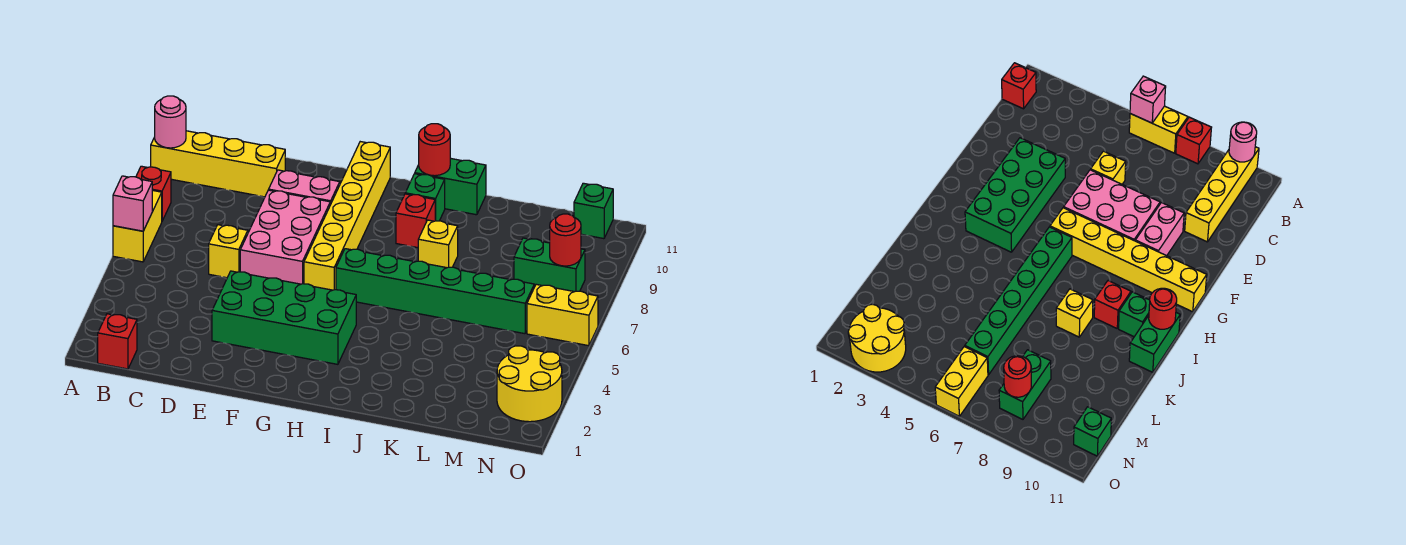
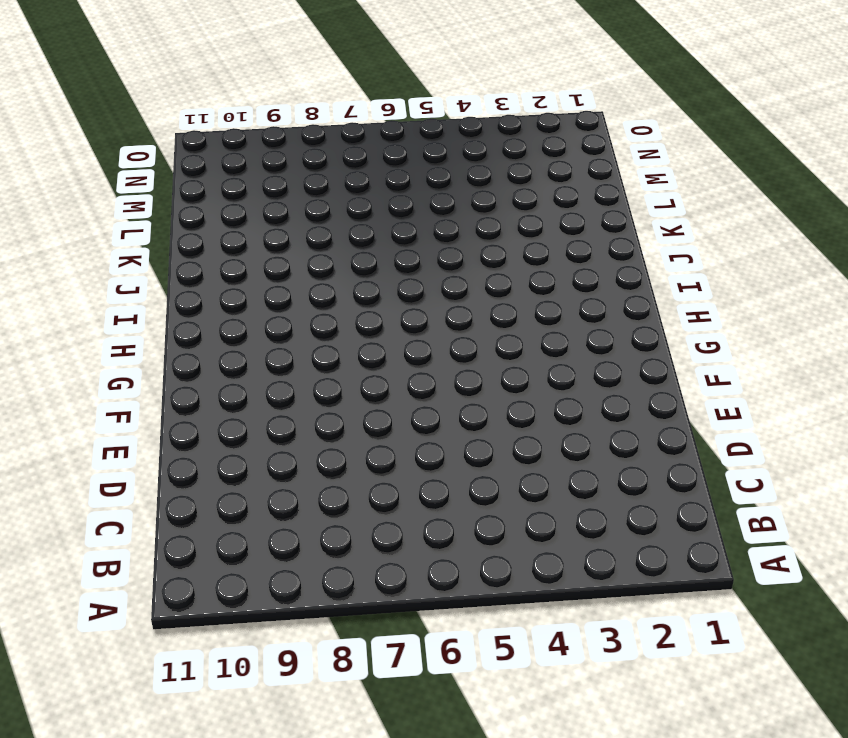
none -> yellow brick A6:A7 level 1
none -> red brick A8 level 1
none -> yellow brick A10:D10 level 1

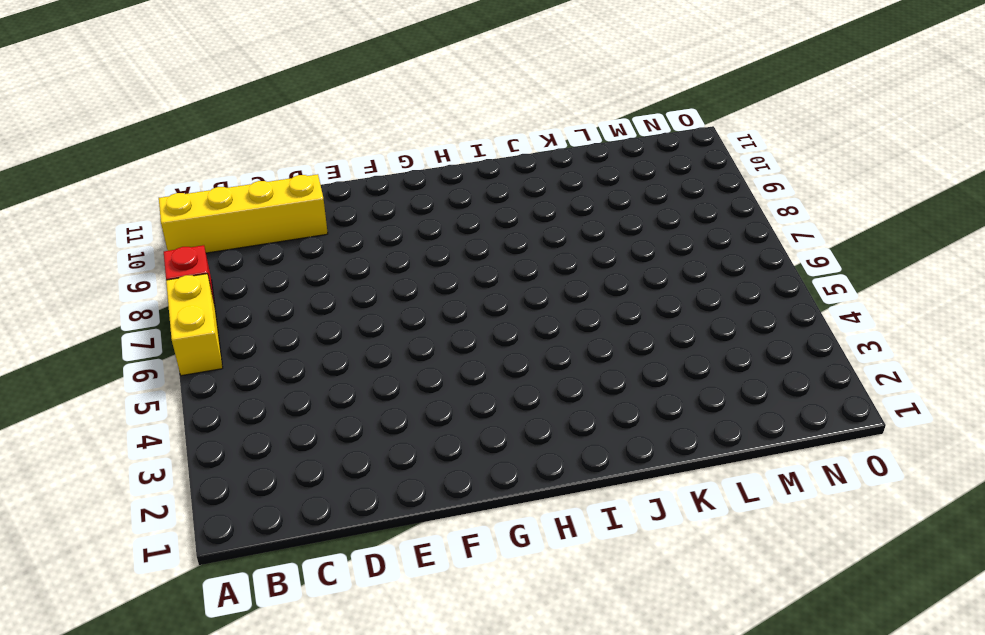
none -> red brick B1 level 1
none -> yellow brick D6 level 1
none -> green brick E3:H4 level 1

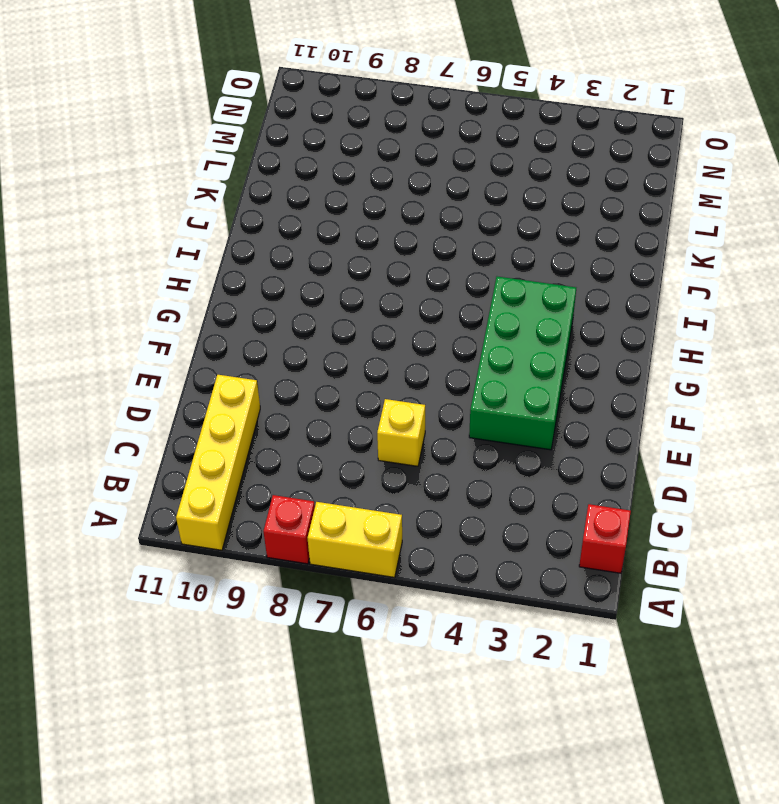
none -> pink brick E6:F8 level 1
none -> pink brick E9:F9 level 1
none -> yellow brick G6:G11 level 1

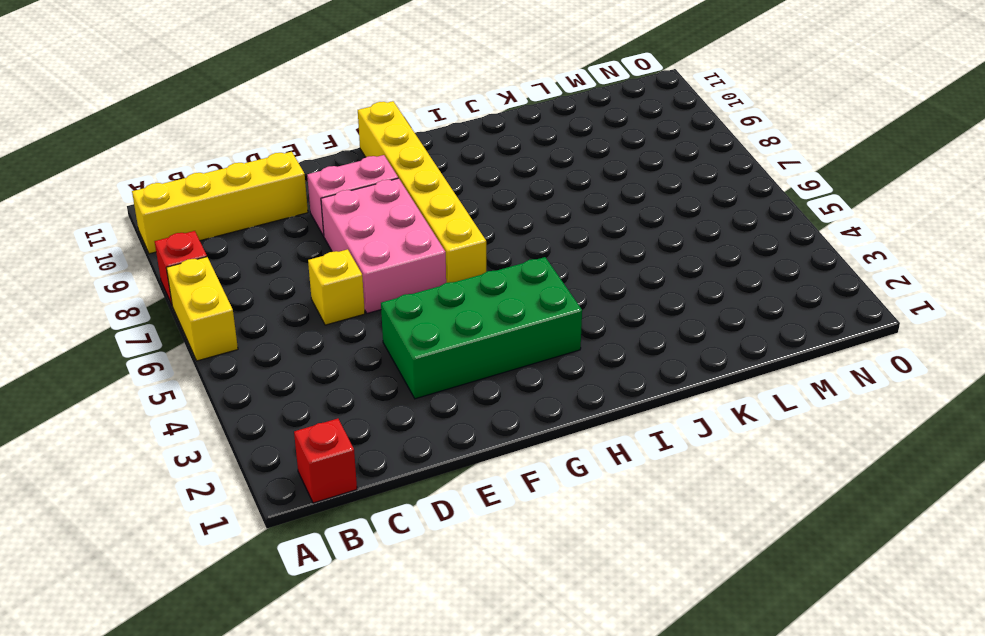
none -> green brick H6:M6 level 1
none -> red brick I9 level 1
none -> green brick I10 level 1

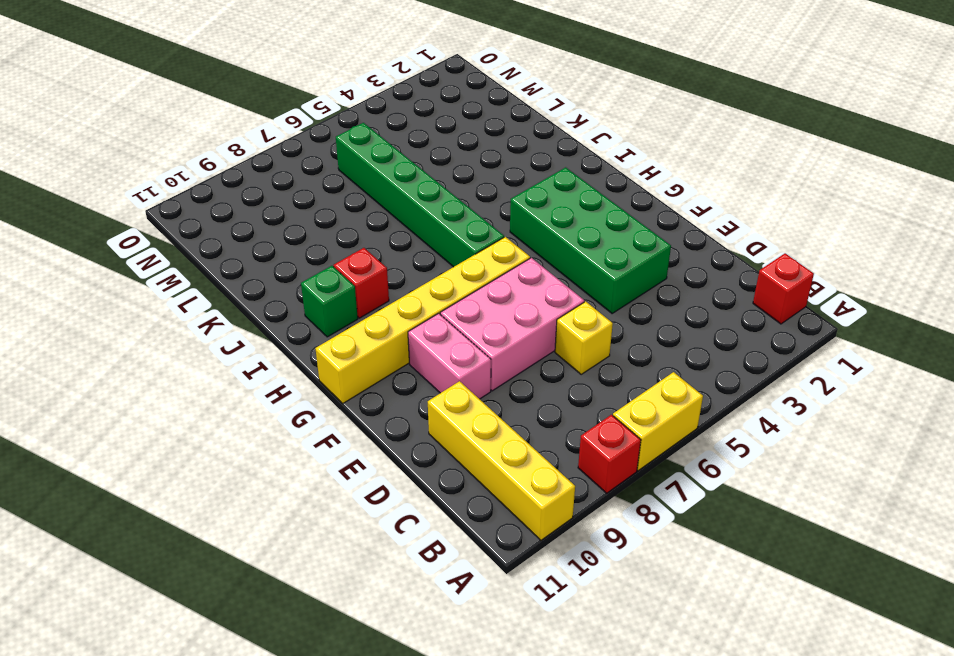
none -> green brick I11:J11 level 1
none -> yellow brick J8 level 1
none -> green brick M8:N8 level 1

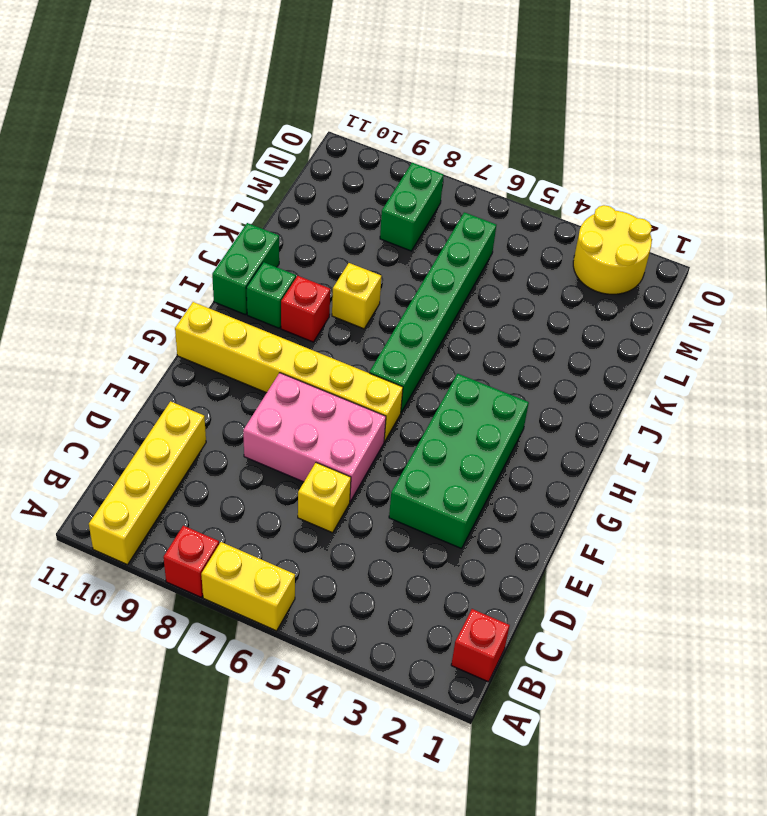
none -> pink brick E9:F9 level 1
none -> yellow brick N6:O6 level 1
none -> green brick N11 level 1

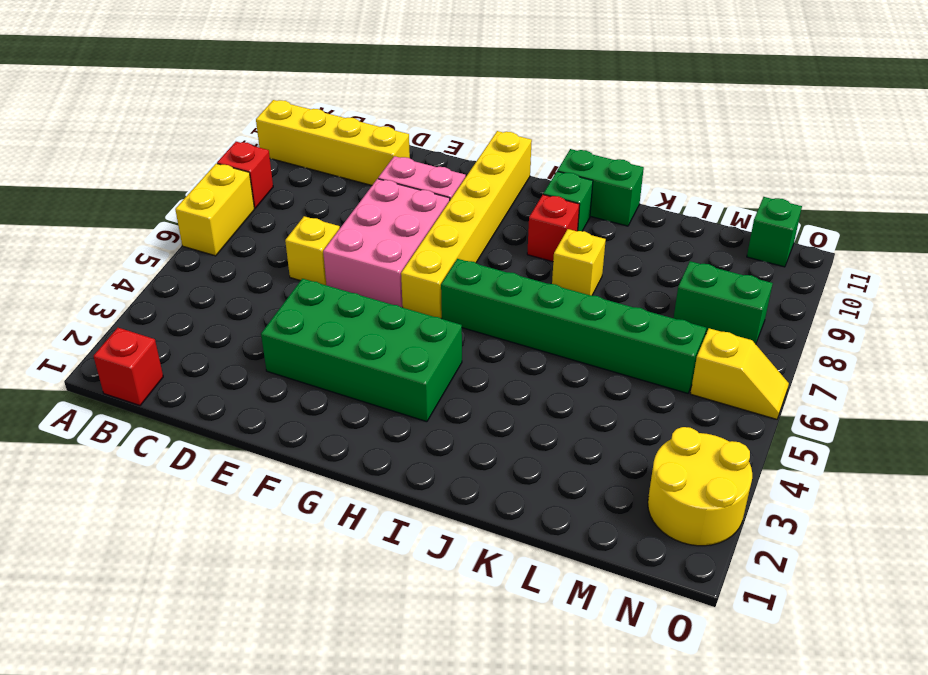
yellow slope N6:O6 level 1 top N -> yellow brick N6:O6 level 1
none -> pink brick A6 level 2
none -> pink round brick A10 level 2
none -> red round brick I11 level 2

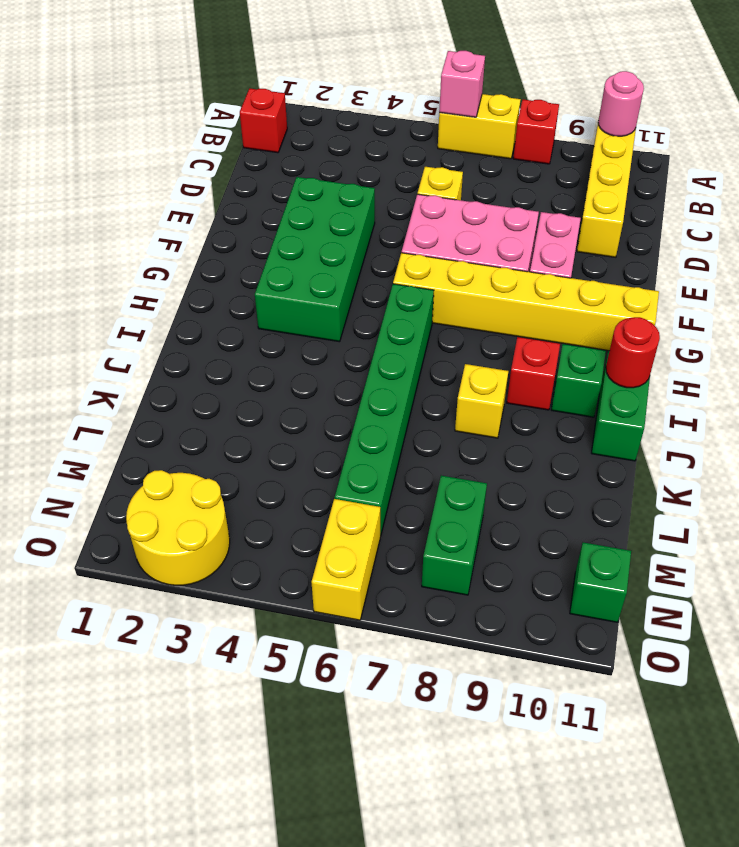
none -> red round brick N8 level 2

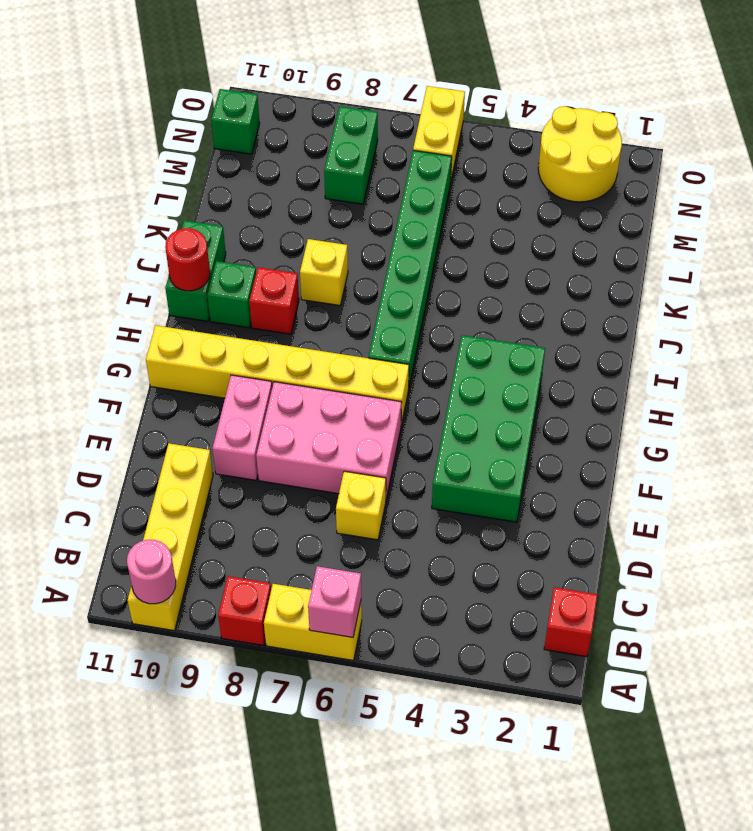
none -> red round brick N8 level 2

